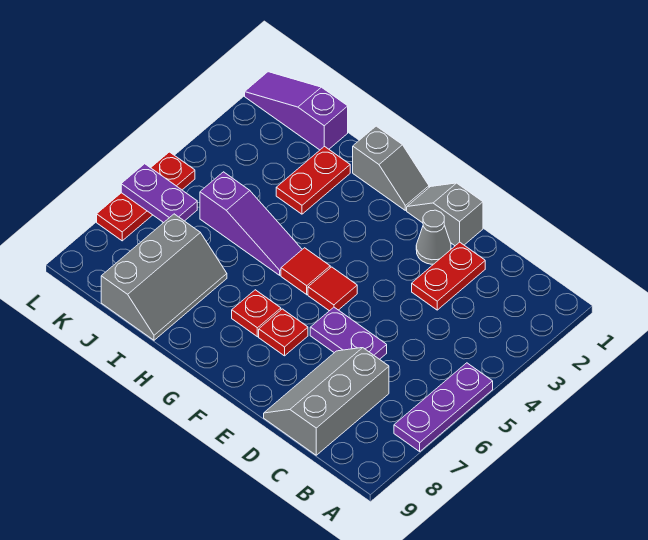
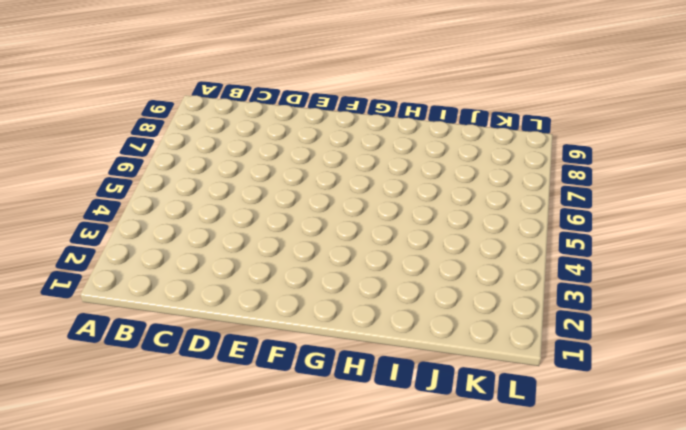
none -> purple plate A5:A7 level 1
none -> grey slope C7:D9 level 1 top C
none -> red plate D2:D3 level 1

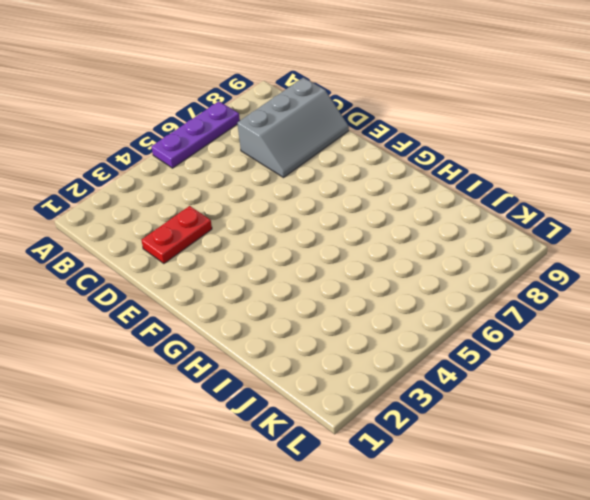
none -> purple plate D6:E6 level 1
none -> grey slope E1:F1 level 1 top E
none -> grey cone E2 level 1

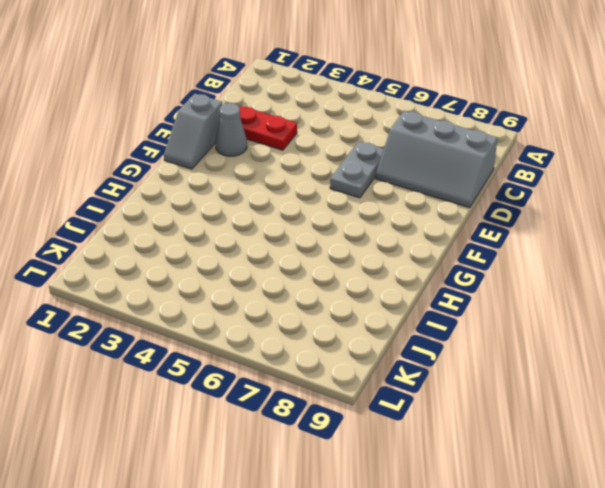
grey plate D6:E6 level 1 -> purple plate D6:E6 level 1
none -> purple plate A5:A7 level 1
none -> red tile F5 level 1
none -> red plate F7 level 1

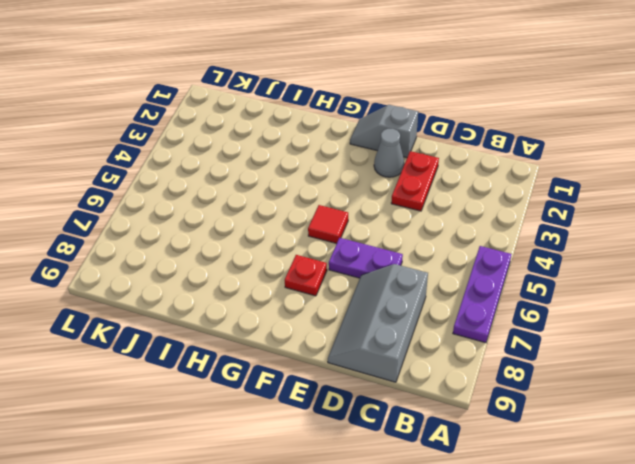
none -> grey slope G1:H1 level 1 top H
none -> red tile G5 level 1
none -> red plate G7 level 1

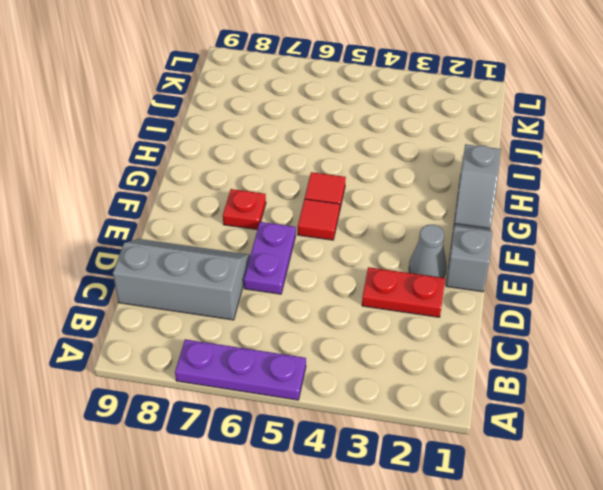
none -> red plate G7 level 1
none -> purple slope H5:J5 level 1 top J
none -> red plate I2:I3 level 1

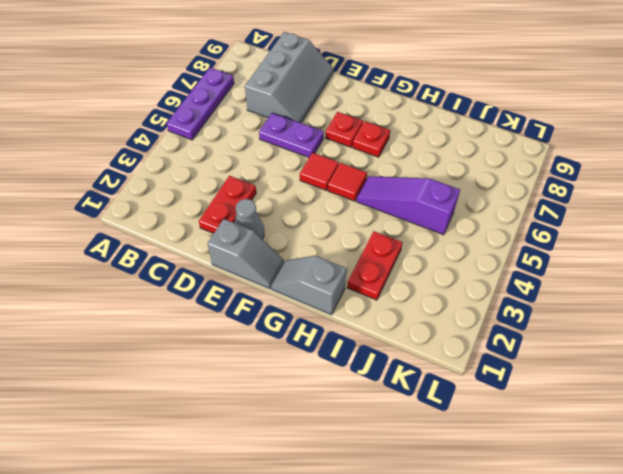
none -> grey slope I7:J9 level 1 top J
none -> purple slope J1:L1 level 1 top J
none -> red plate L5:L7 level 1

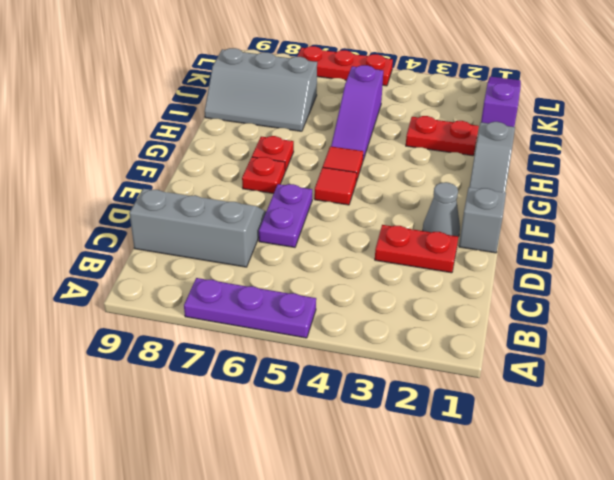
none -> purple plate K6:L6 level 2

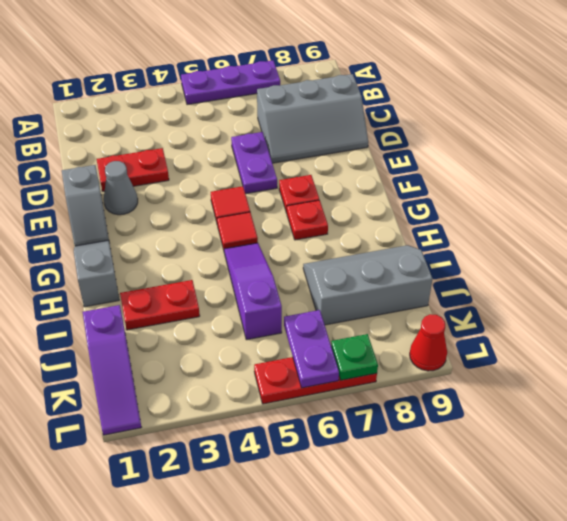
green plate L7 level 2 -> none
red cone L9 level 1 -> none

